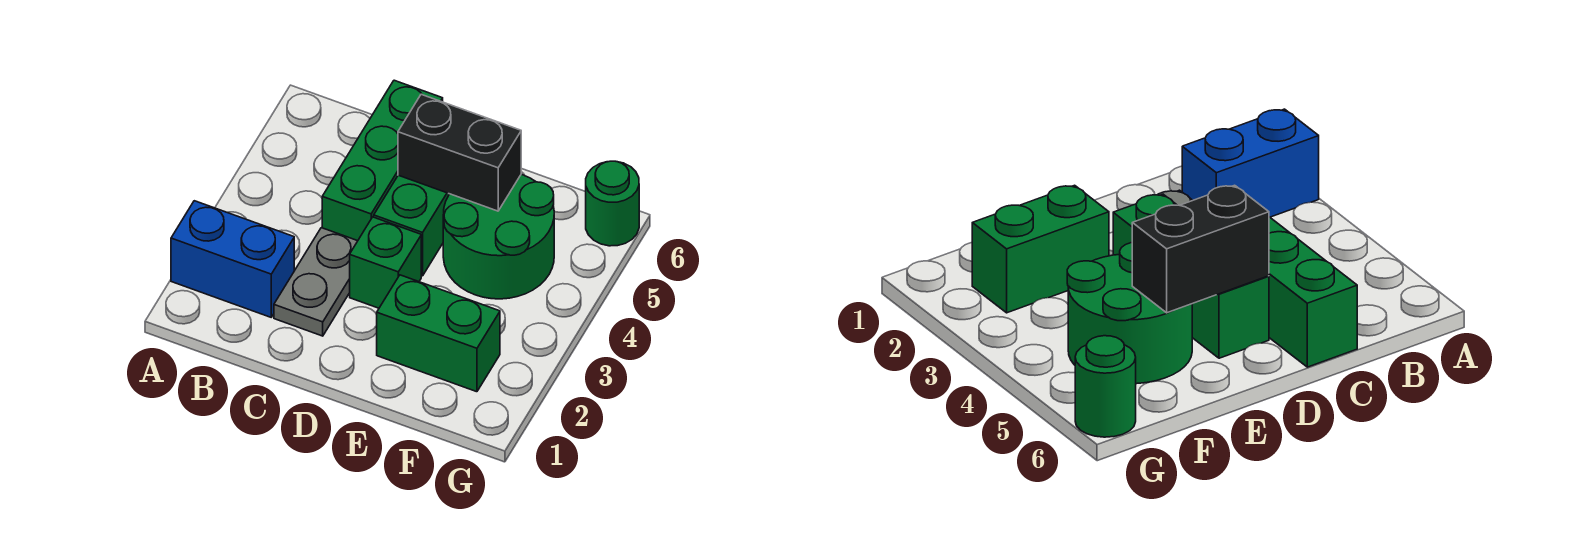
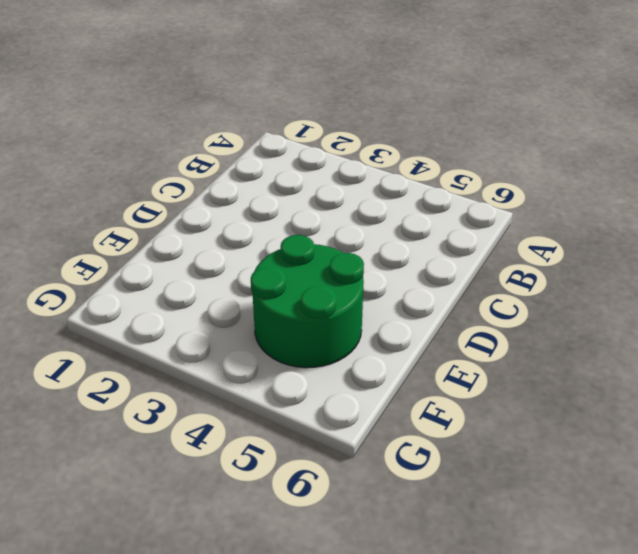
none -> blue brick A2:B2 level 1
none -> grey plate C2:C3 level 1

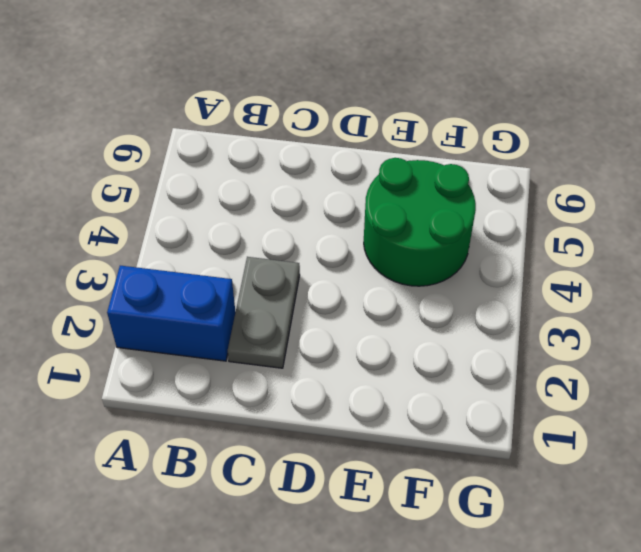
none -> green brick C4:C6 level 1
none -> green brick D3 level 1

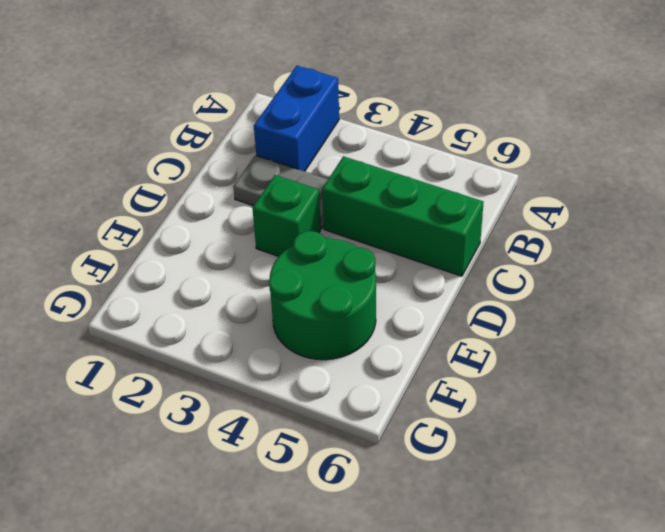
none -> green brick D4:D5 level 1
none -> green brick E2:F2 level 1

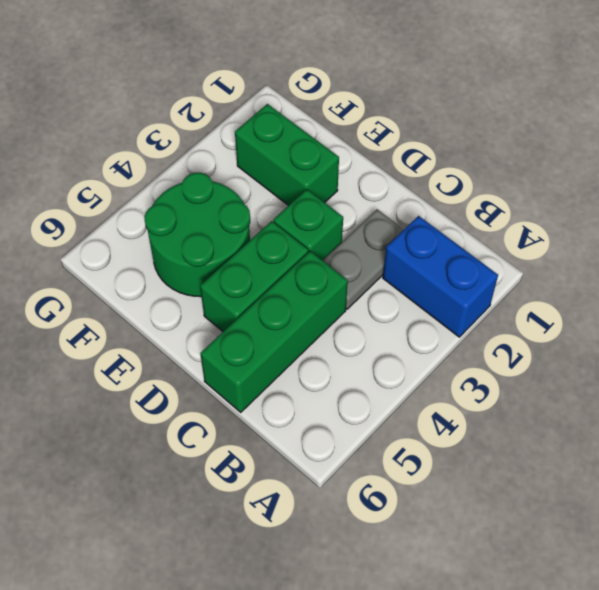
none -> green round brick G6 level 1
none -> black brick D5:E5 level 2

